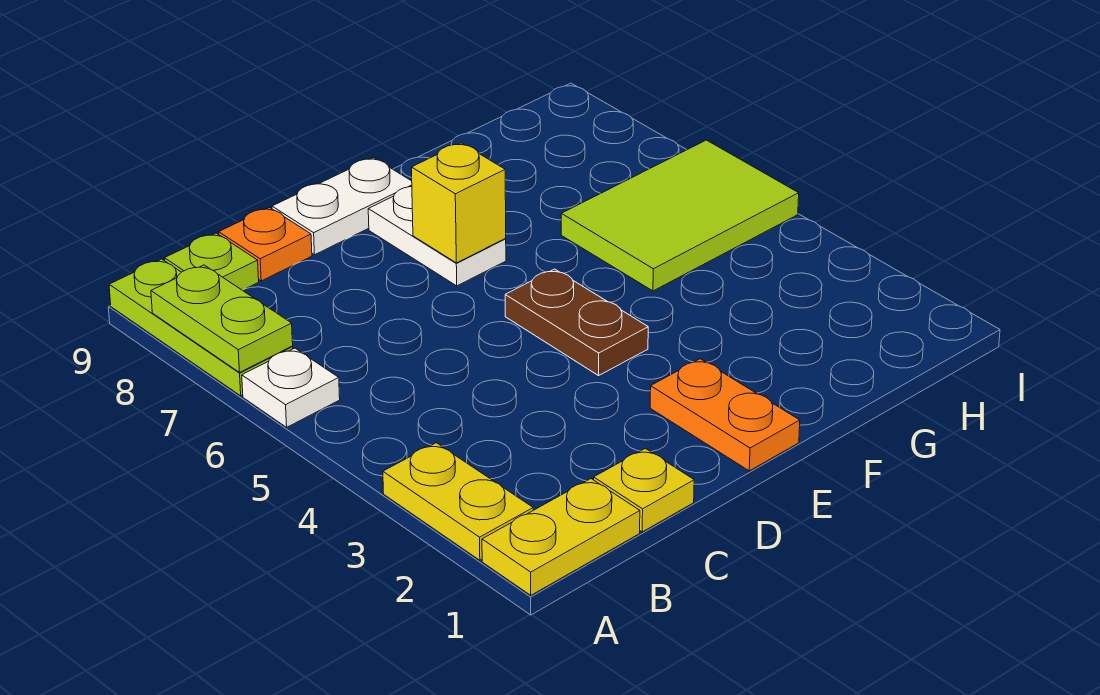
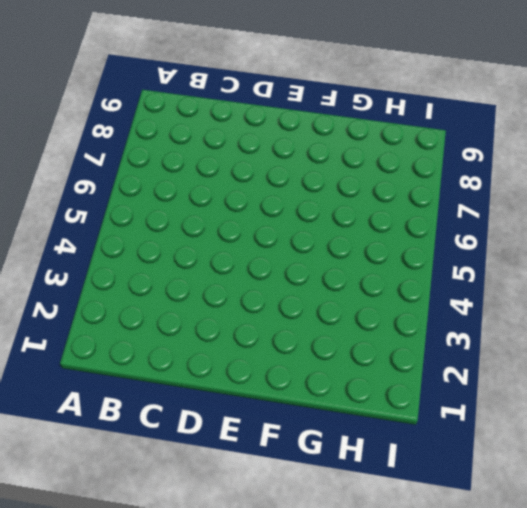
none -> yellow plate A1:B1 level 1
none -> yellow plate A2:A3 level 1
none -> white plate A6 level 1

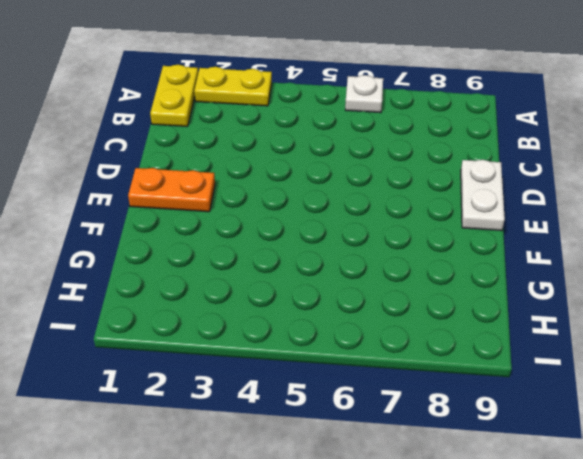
none -> lime plate A7:A9 level 1
none -> lime plate B9 level 1
none -> yellow plate C1 level 1

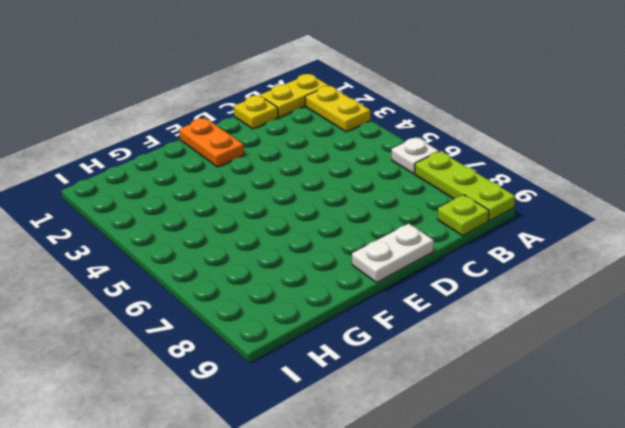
none -> orange plate C9 level 1
none -> brown plate E4:E5 level 1
none -> white plate E7:E8 level 1

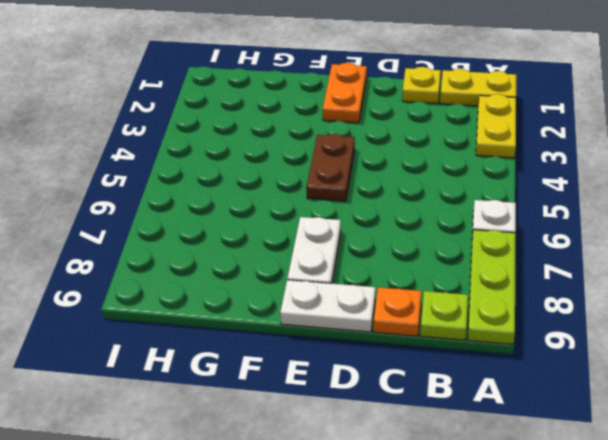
none -> lime tile G5:I6 level 1
none -> lime plate A7:A8 level 2
none -> yellow brick E7 level 2

